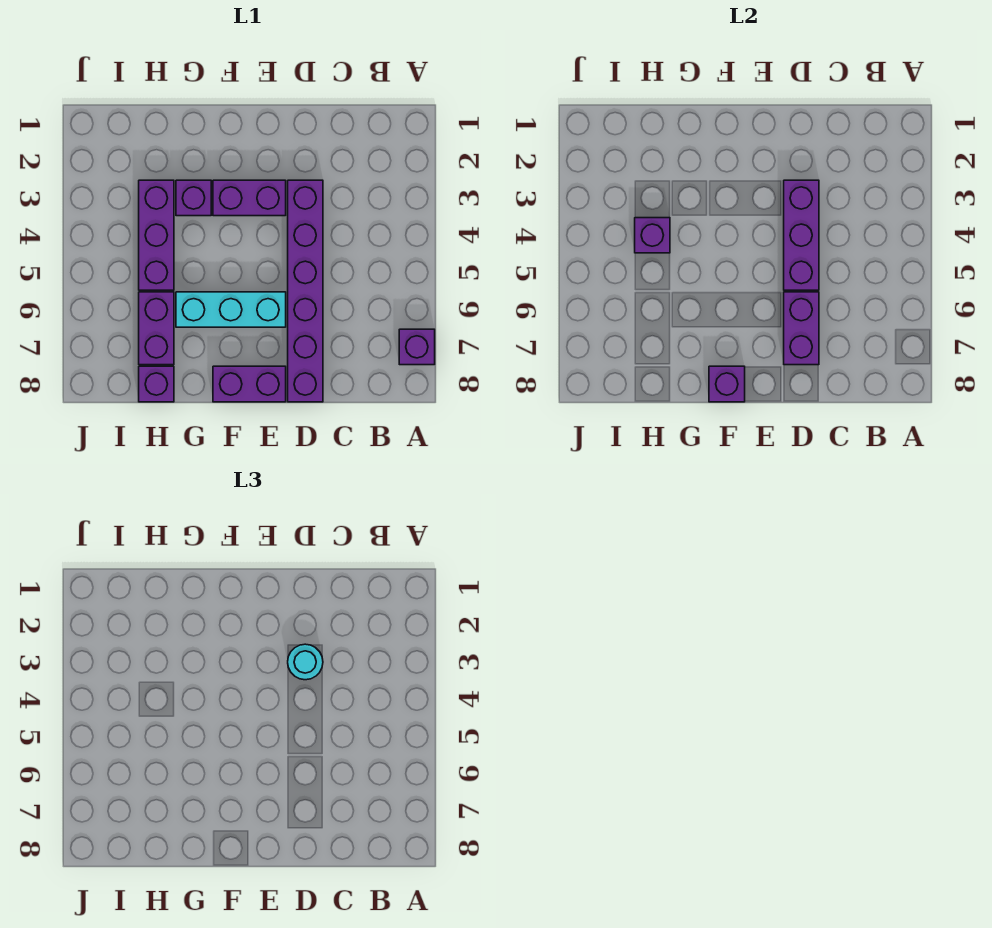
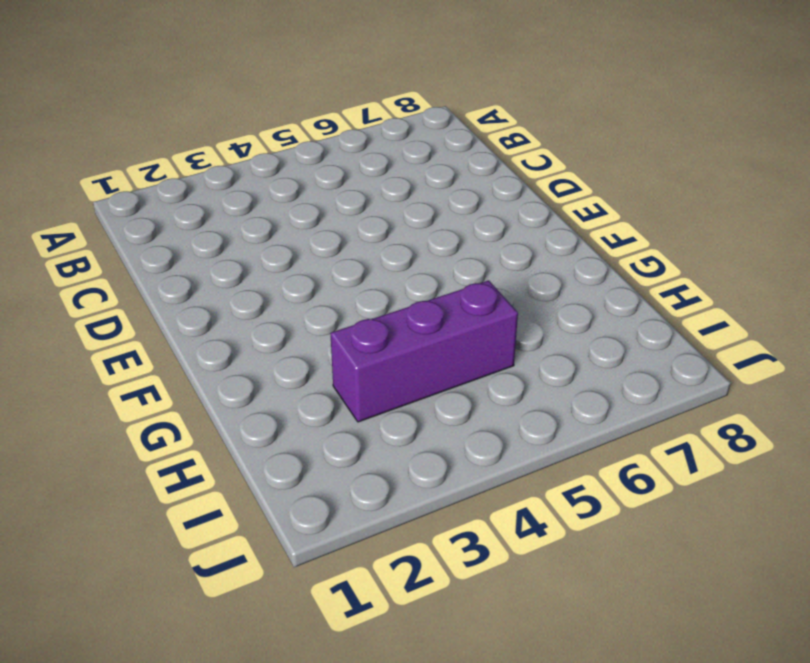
none -> purple brick A7 level 1
none -> purple brick D3:D8 level 1
none -> purple brick E3:F3 level 1

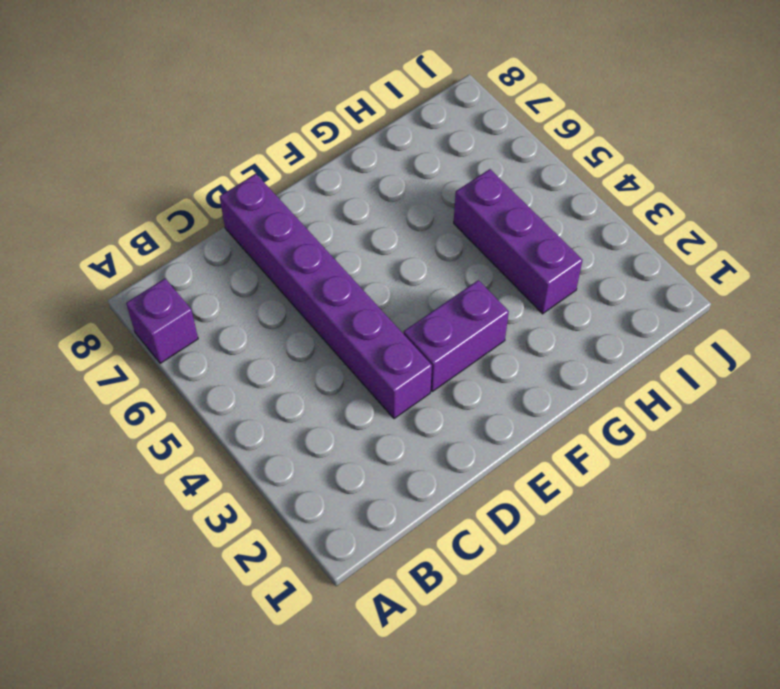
none -> cyan brick E6:G6 level 1
none -> purple brick E8:F8 level 1
none -> purple brick G3 level 1

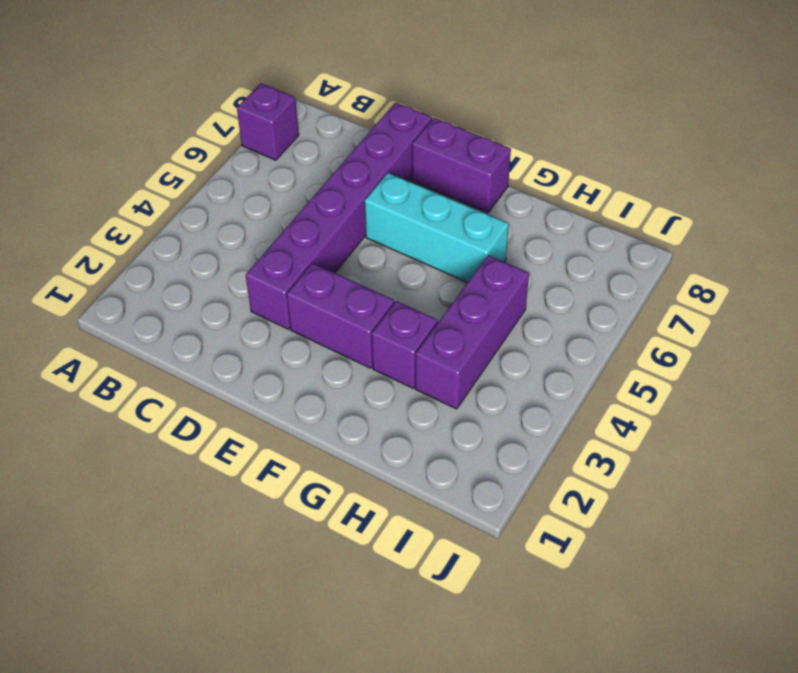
none -> purple brick H6:H7 level 1
none -> purple brick H8 level 1
none -> purple brick D3:D5 level 2

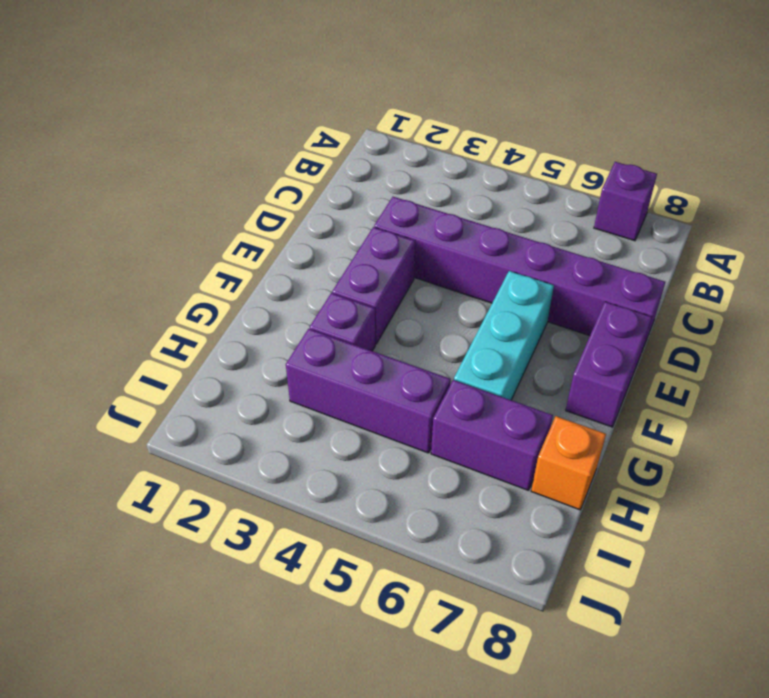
orange brick H8 level 1 -> purple brick H8 level 1
none -> purple brick D3:D5 level 2
none -> purple brick D6:D7 level 2
none -> purple brick F8 level 2

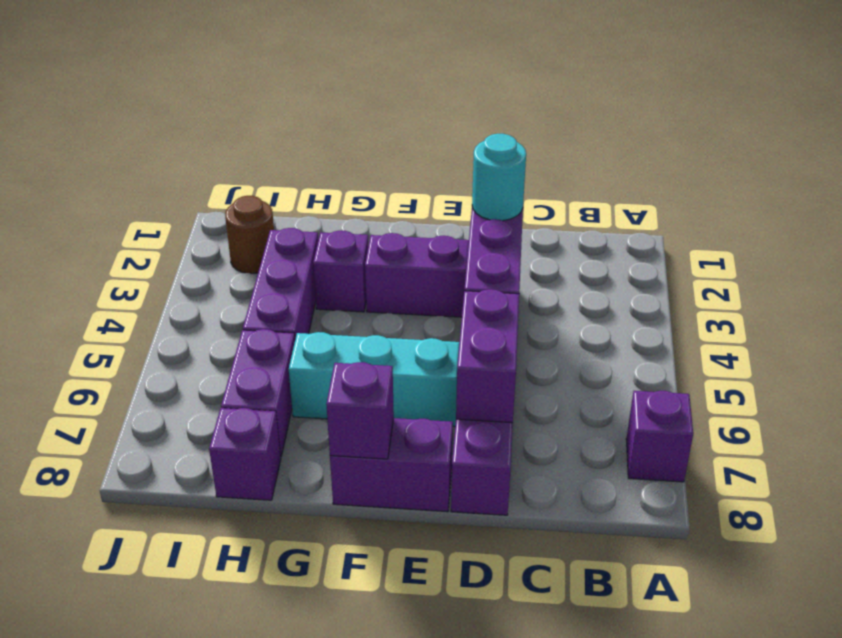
brown round brick I2 level 1 -> none
none -> purple brick H4 level 2

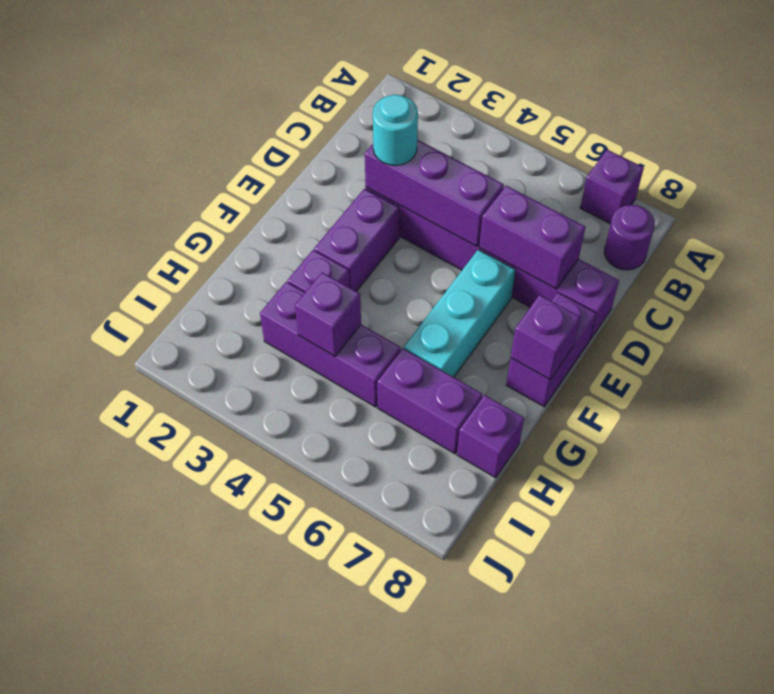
purple round brick B8 level 1 -> none

